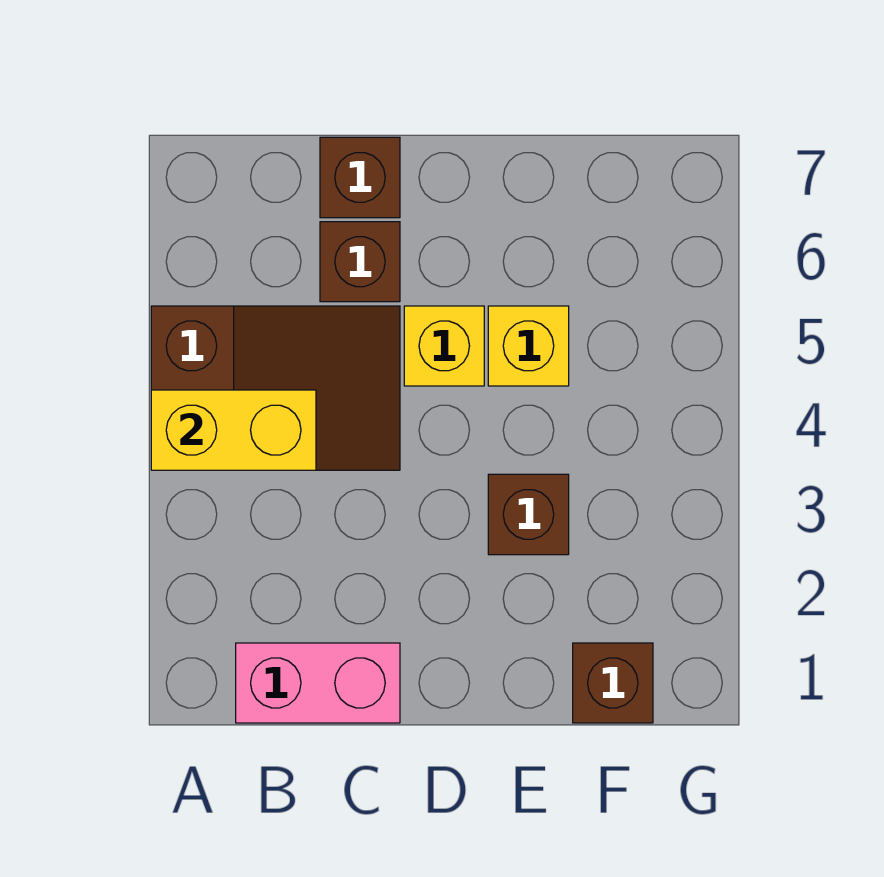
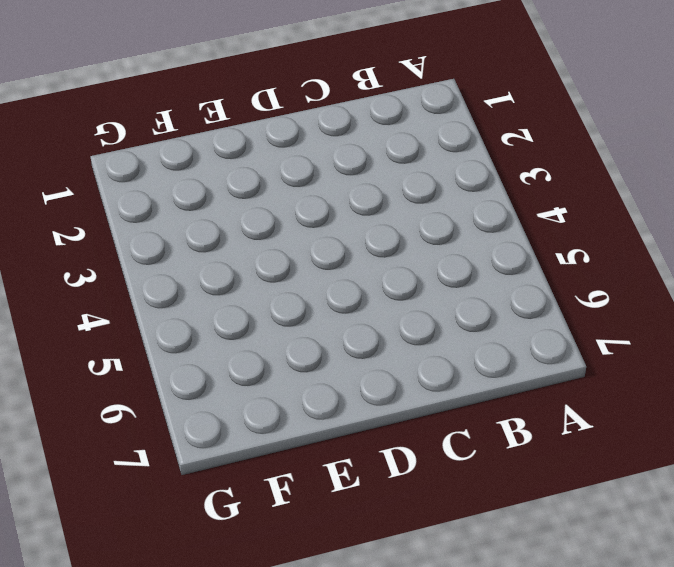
none -> brown slope A4:C5 level 1 top A
none -> pink brick B1:C1 level 1

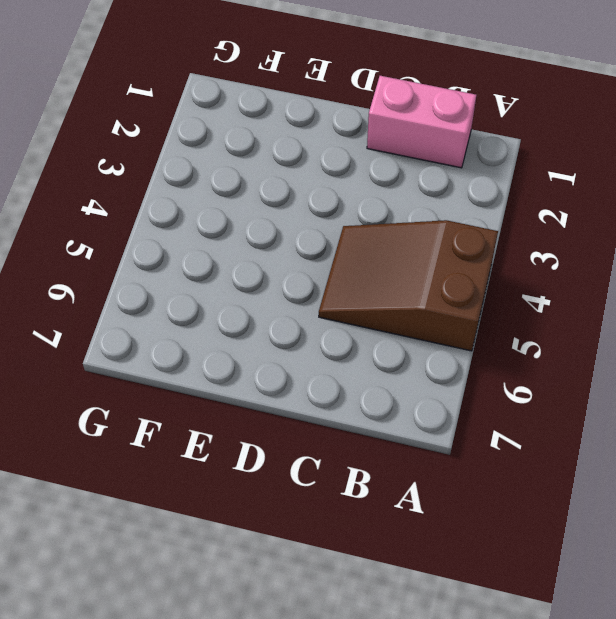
none -> brown brick C6 level 1
none -> brown brick C7 level 1

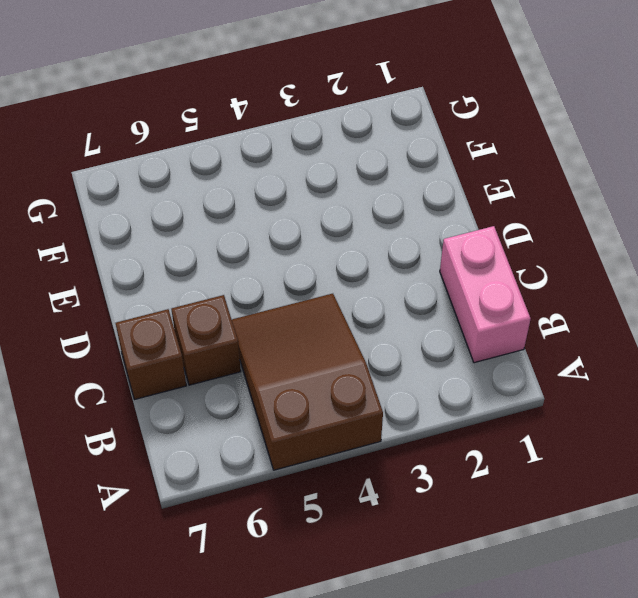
none -> yellow brick D5 level 1
none -> brown brick E3 level 1

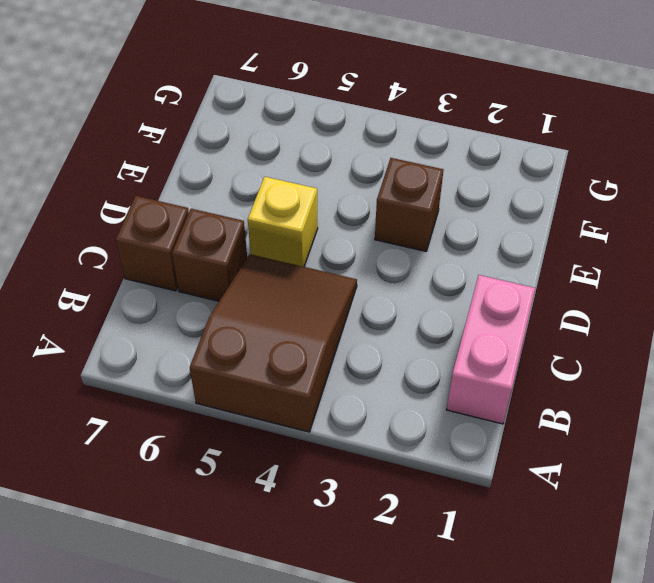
none -> yellow brick E5 level 1
none -> brown brick F1 level 1

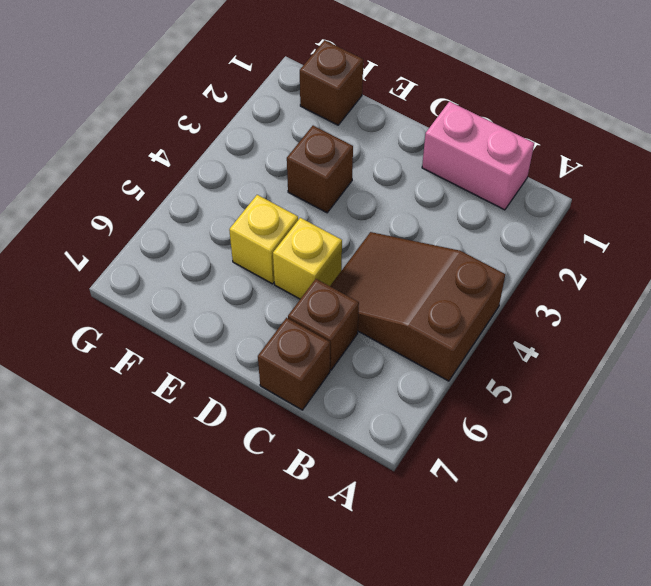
none -> yellow brick A4:B4 level 2

